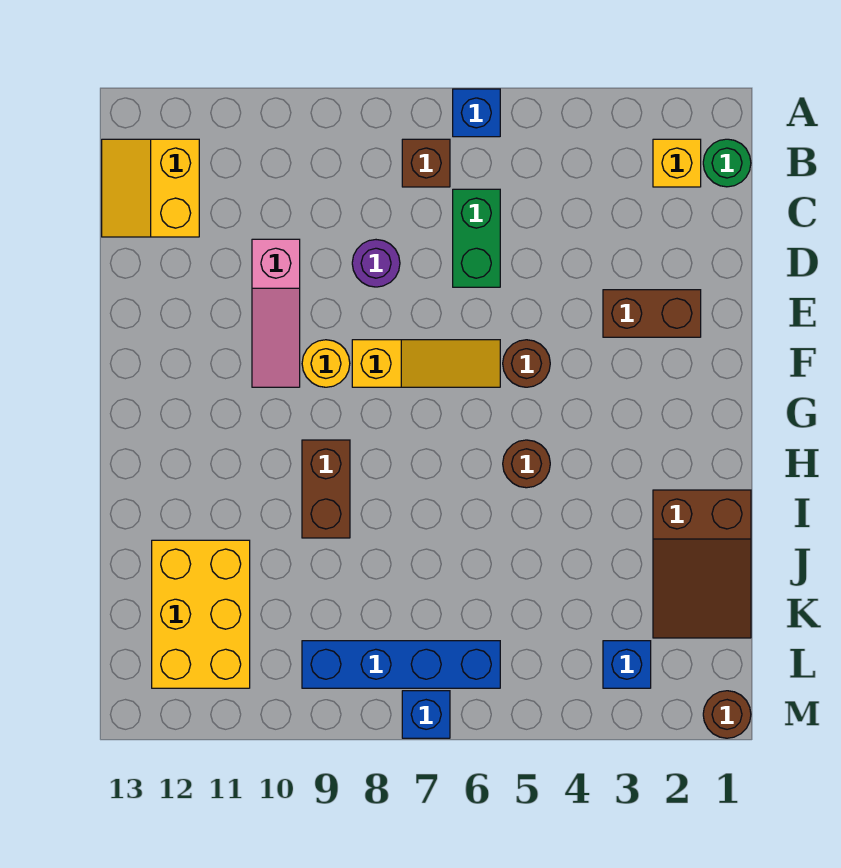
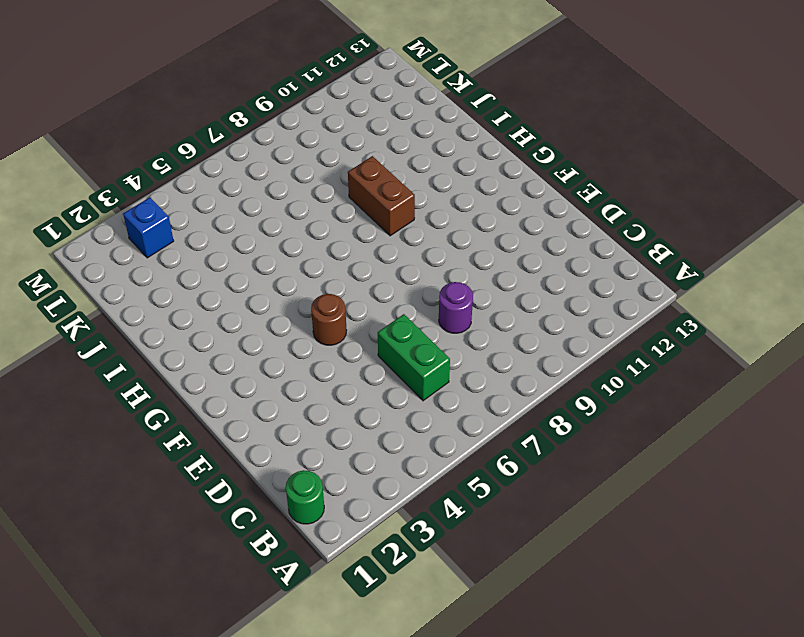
none -> blue brick A6 level 1
none -> yellow brick B2 level 1
none -> brown brick B7 level 1

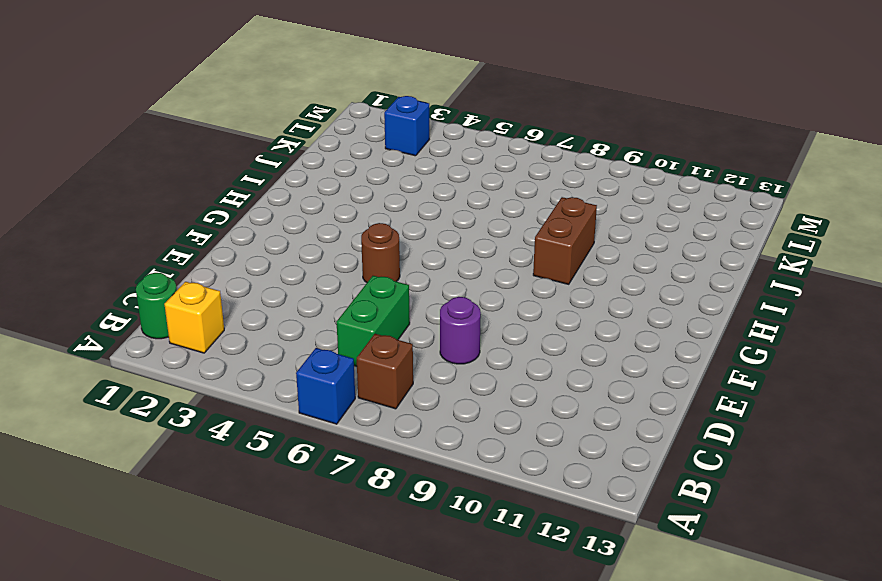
none -> yellow slope B12:C13 level 1 top 12
none -> pink slope D10:F10 level 1 top D
none -> brown brick E2:E3 level 1

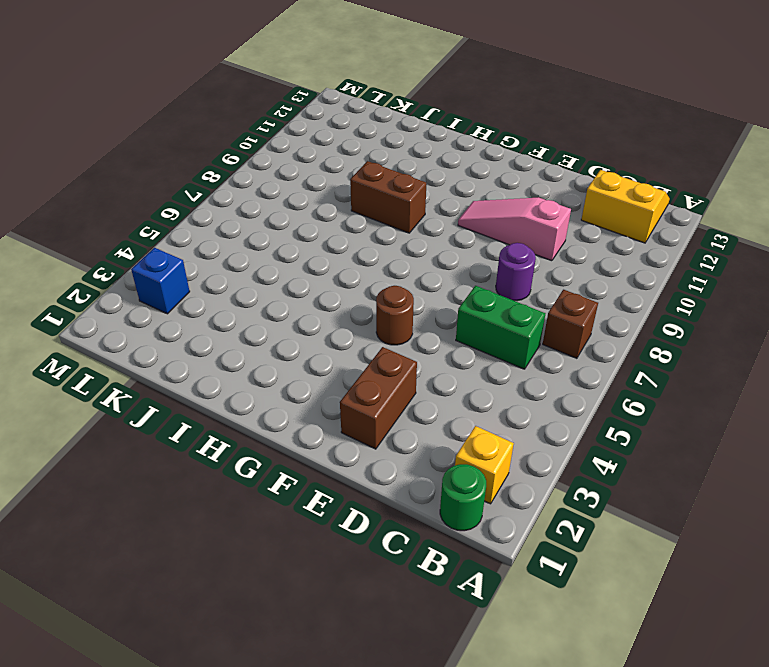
none -> blue brick A6 level 1
none -> yellow slope F6:F8 level 1 top 8
none -> yellow round brick F9 level 1

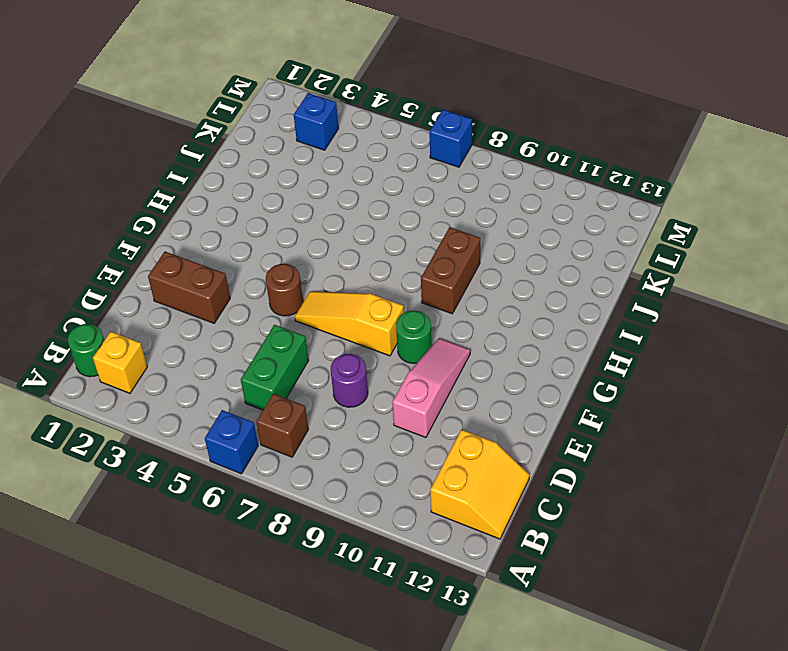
green round brick F9 level 1 -> yellow round brick F9 level 1
none -> brown round brick H5 level 1
none -> brown slope I1:K2 level 1 top I
none -> yellow brick J11:L12 level 1

